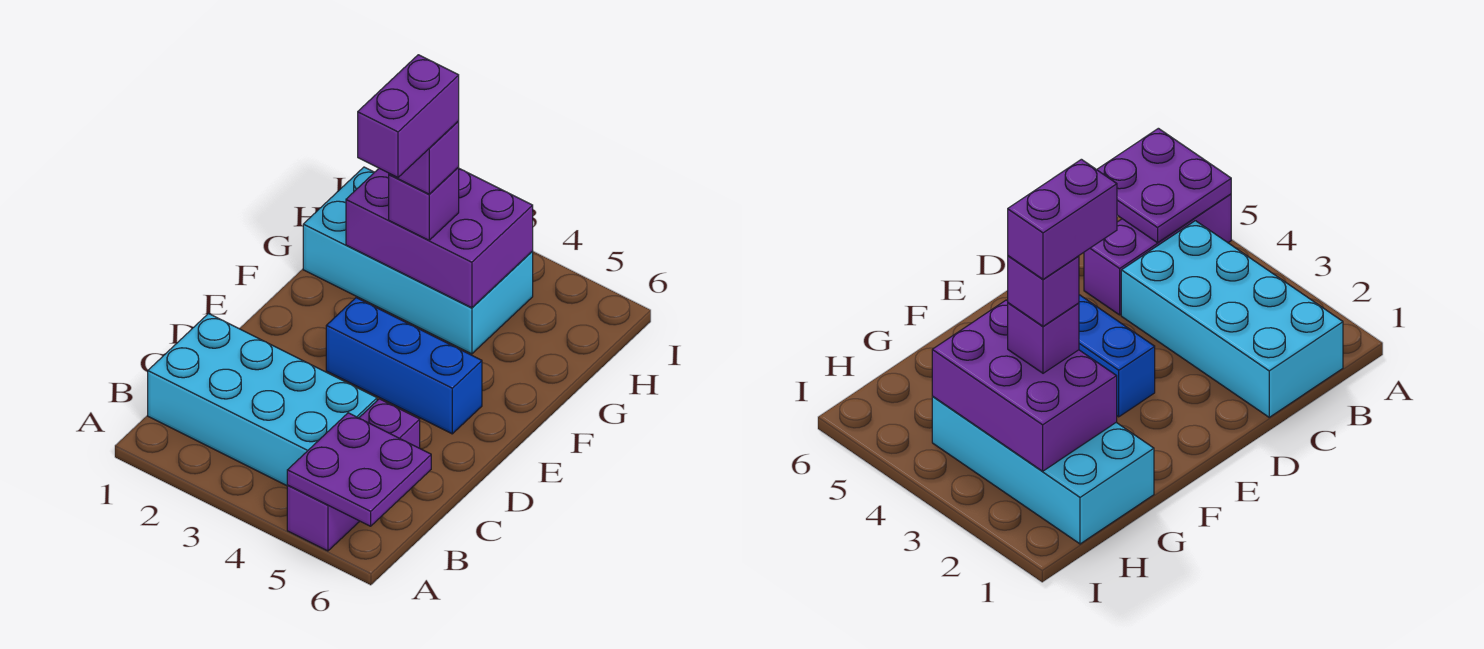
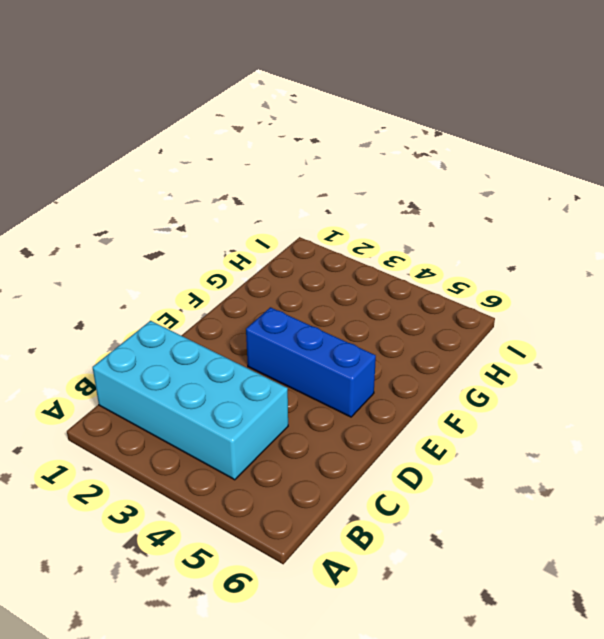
none -> purple brick A5:C5 level 1
none -> cyan brick G1:H4 level 1

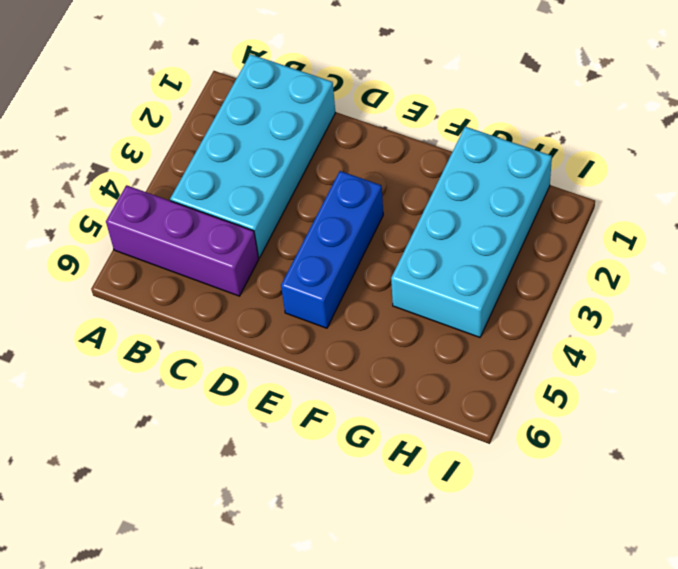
none -> purple plate A5:B6 level 2
none -> purple brick G2:H4 level 2

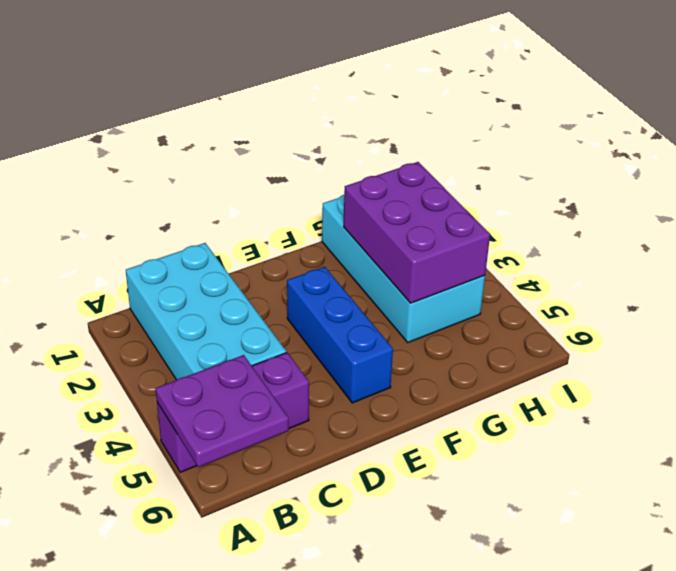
none -> purple brick G3 level 3
none -> purple brick G3 level 4

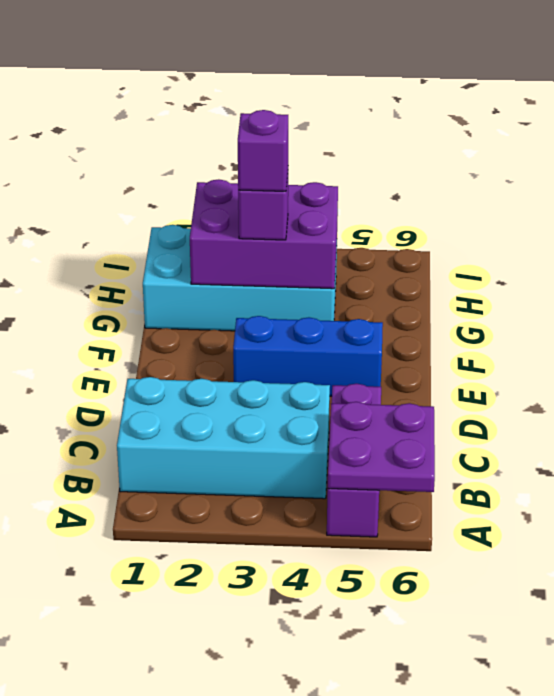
none -> purple brick F3:G3 level 5

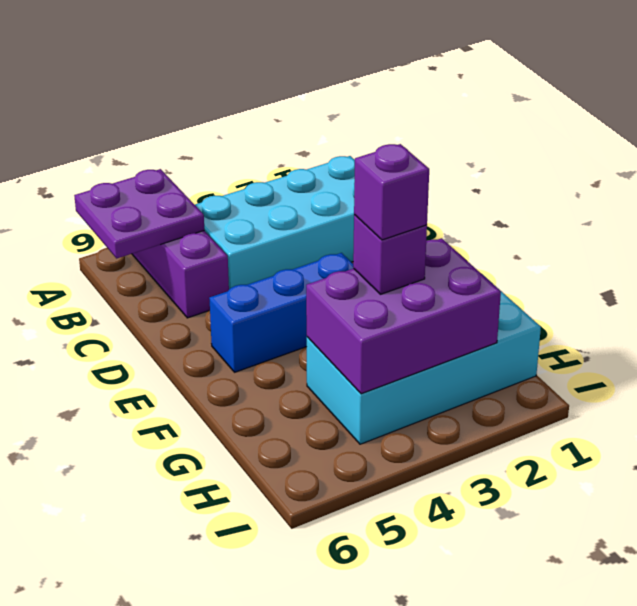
none -> purple brick F3:G3 level 5

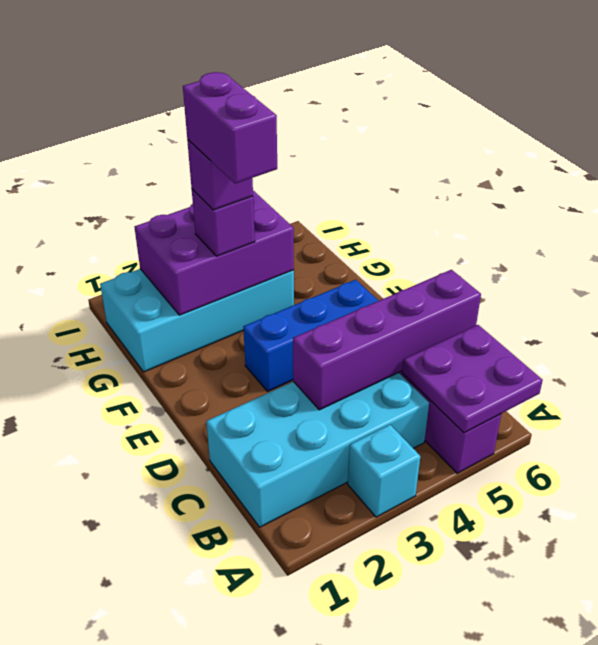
cyan brick A3 level 1 -> none
purple brick C3:C6 level 2 -> none

